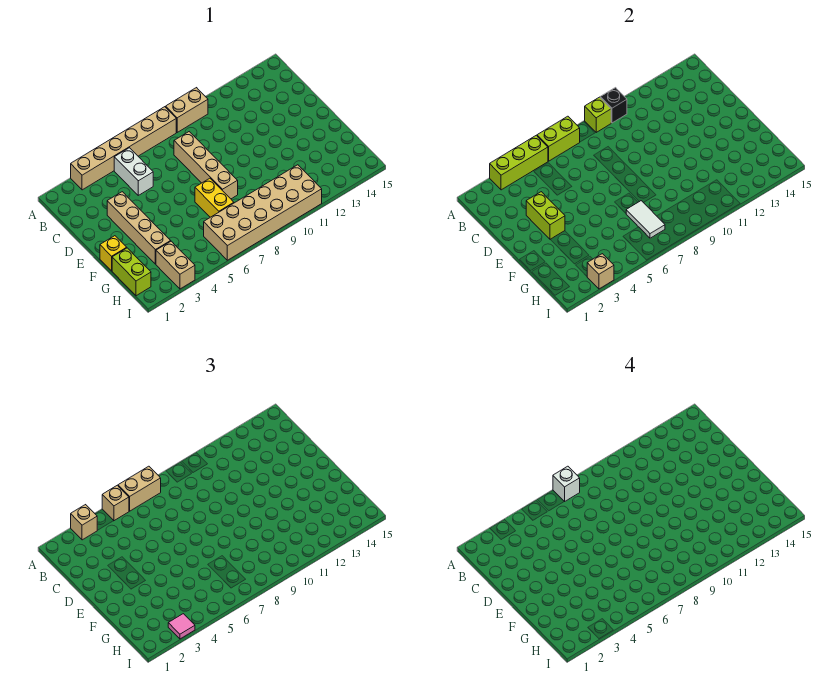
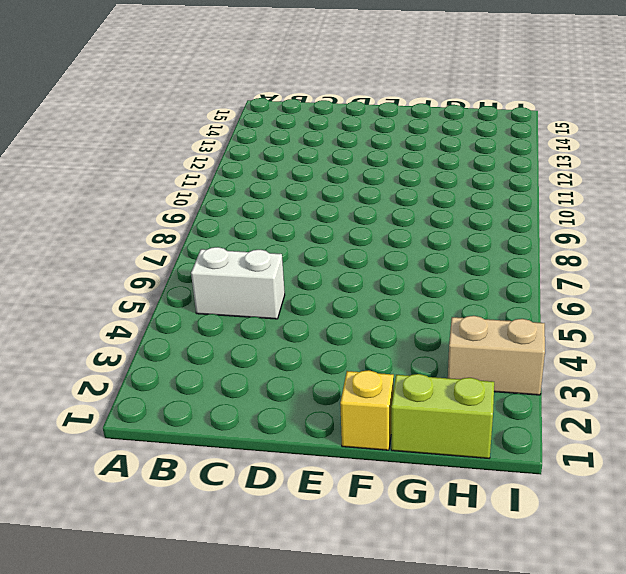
none -> tan brick A3:A8 level 1
none -> tan brick A9:A10 level 1
none -> tan brick C8:F8 level 1

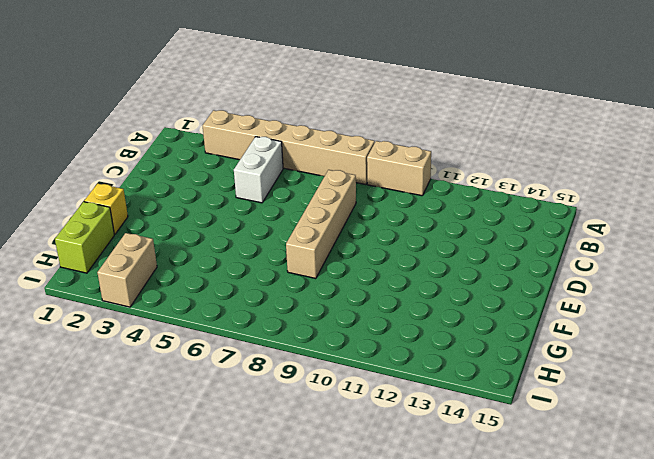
none -> tan brick D3:G3 level 1
none -> yellow brick F7:G7 level 1
none -> tan brick H6:I11 level 1

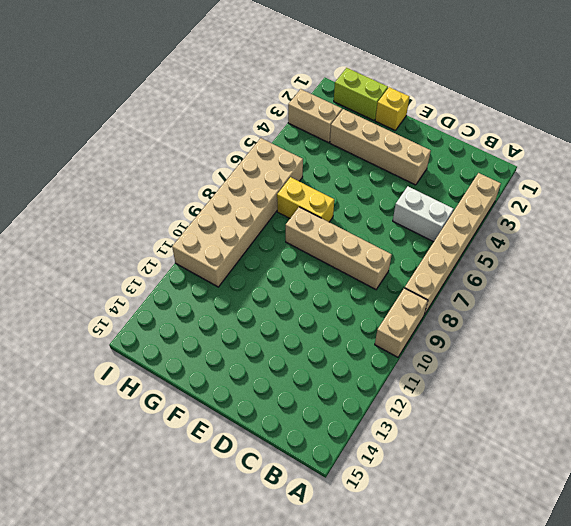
none -> lime brick A3:A5 level 2
none -> lime brick A6:A7 level 2
none -> lime brick A9 level 2

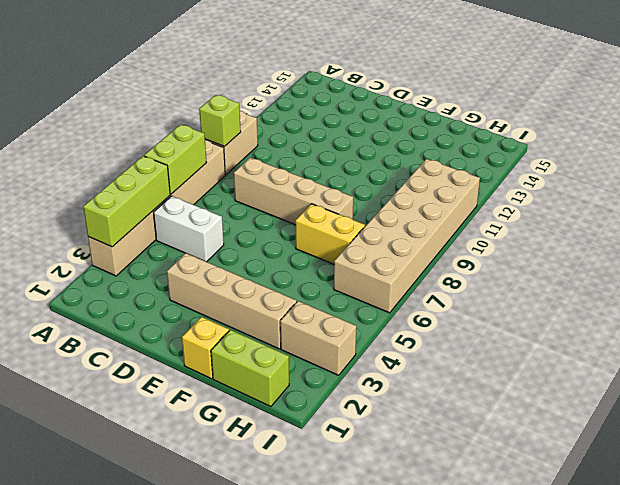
none -> black brick A10 level 2
none -> lime brick D3:E3 level 2
none -> white tile G7:H7 level 2

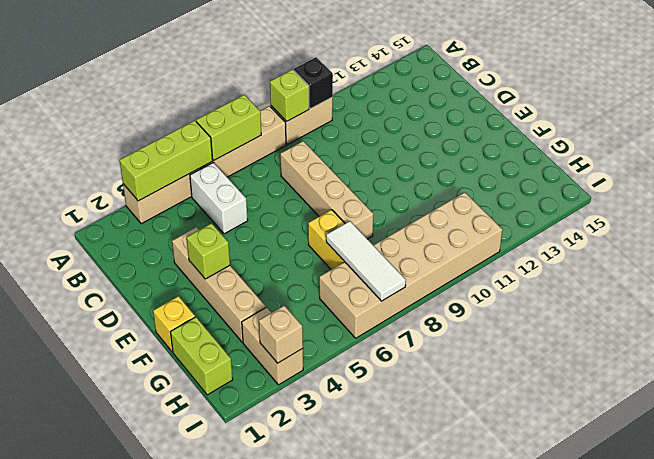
lime brick E3 level 2 -> lime brick D3:E3 level 2
white tile G7:I7 level 2 -> white tile G7:H7 level 2
none -> tan brick A3 level 3
none -> tan brick A5 level 3
none -> tan brick A6:A7 level 3

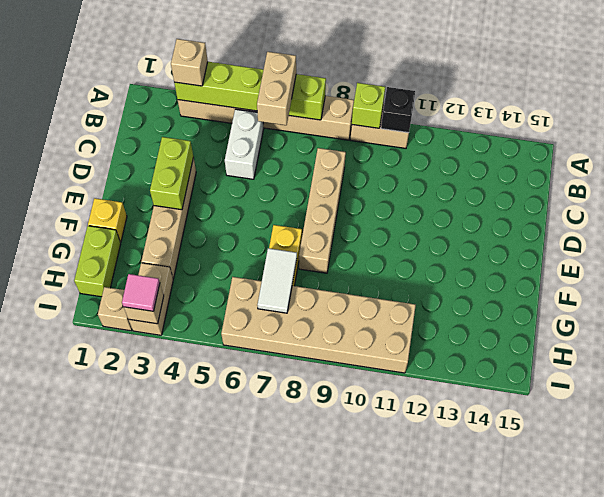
tan brick A6:B6 level 3 -> tan brick A6:A7 level 3
tan brick I2 level 1 -> tan brick A5 level 3
none -> white brick A7 level 4

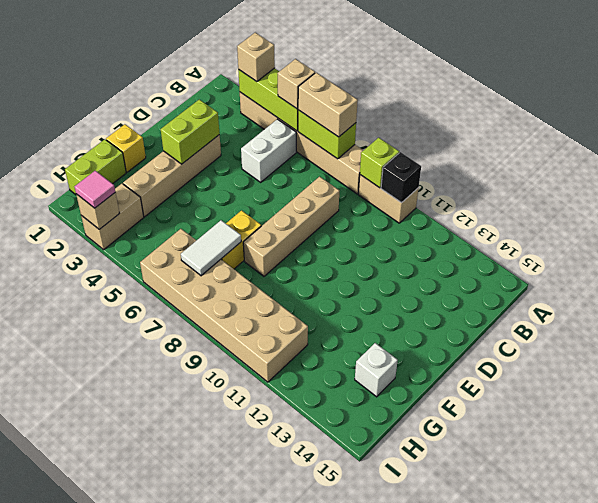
white brick G14 level 1 -> white brick A7 level 4

